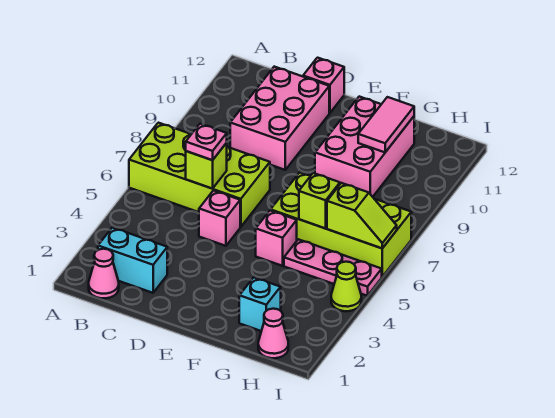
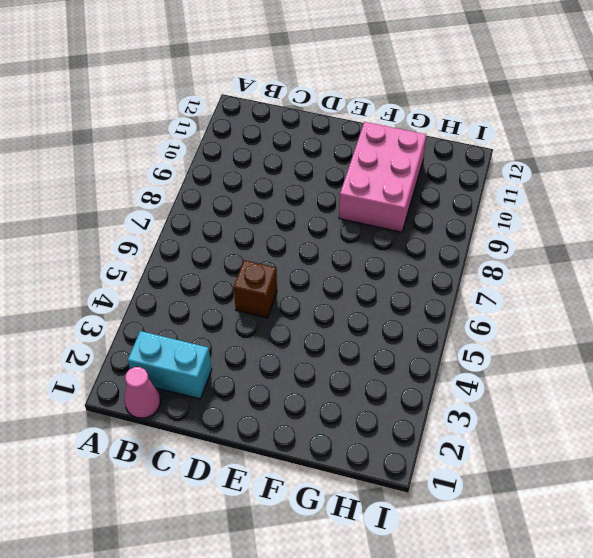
brown brick D5 level 1 -> pink brick D5 level 1
none -> lime brick A6:D7 level 1
none -> pink brick C9:D11 level 1
none -> pink brick D12 level 1

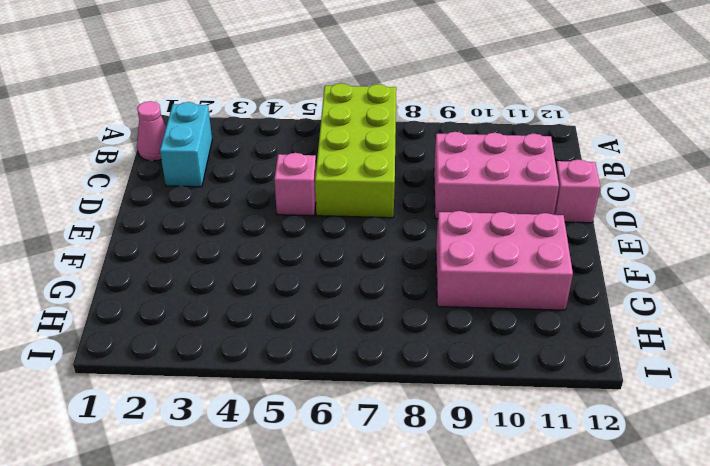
none -> pink brick F5 level 1
none -> lime brick F6:I7 level 1
none -> cyan brick G2 level 1

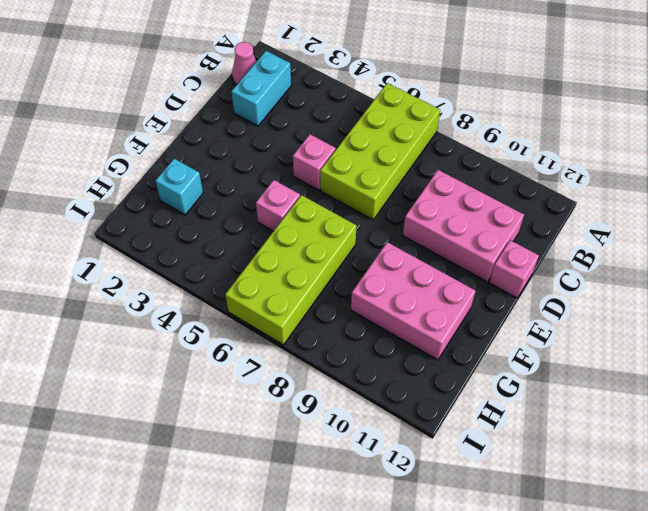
none -> pink plate G5:I5 level 1
none -> pink cone H1 level 1
none -> lime cone I4 level 1

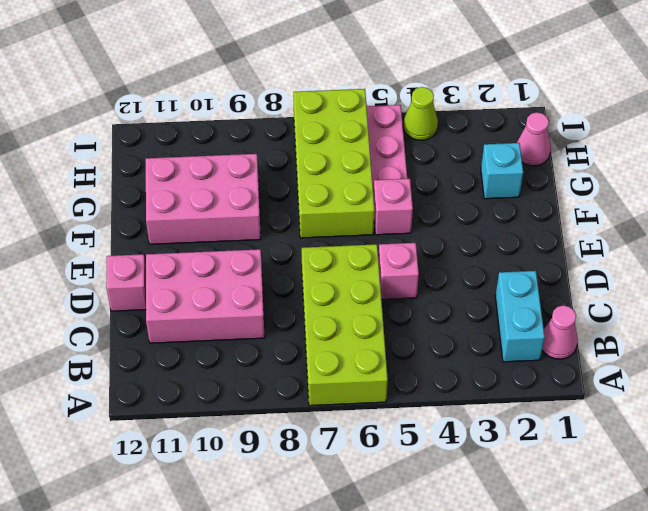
none -> lime brick C6 level 2
none -> lime brick G6 level 2
none -> pink tile G10:G11 level 2

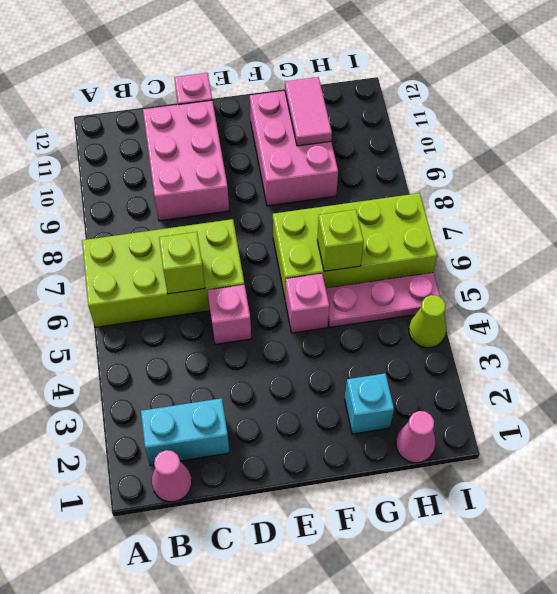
none -> lime slope H6:I6 level 2 top H
none -> pink plate C6 level 3

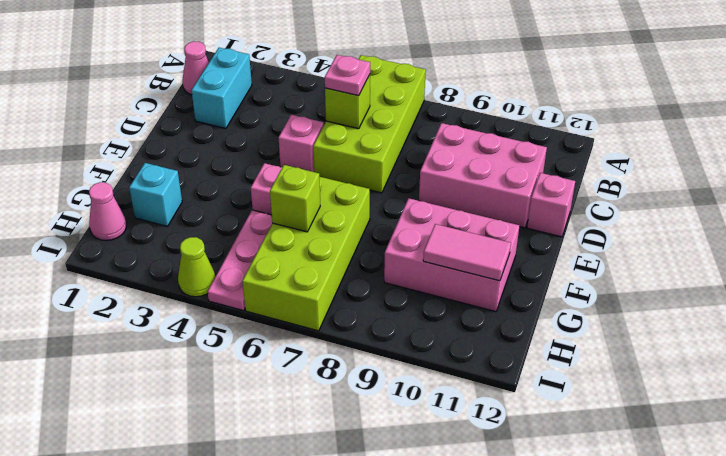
none -> lime slope H6:I6 level 2 top H

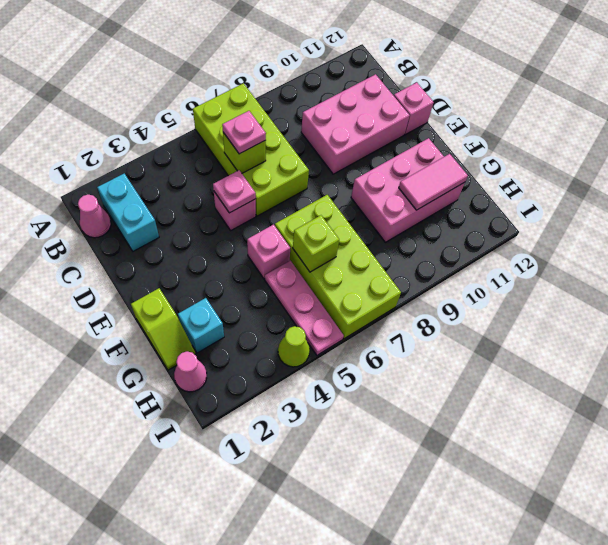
pink plate D5 level 2 -> none
lime slope F1:G1 level 1 top F -> lime slope H6:I6 level 2 top H

